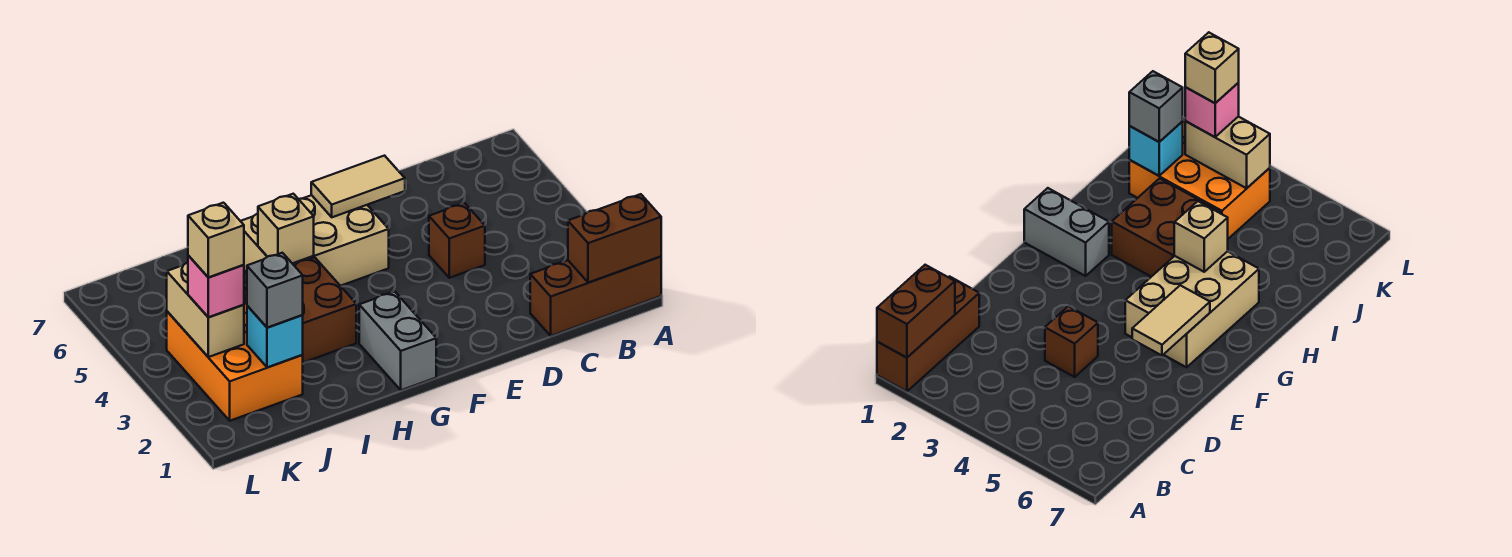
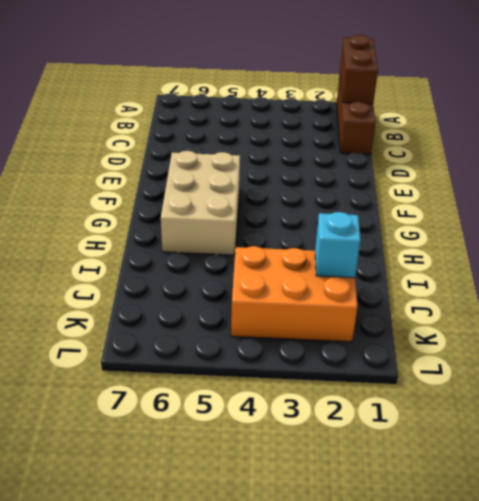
none -> brown brick D4 level 1
none -> grey brick G1:G2 level 1
none -> brown brick H3:I4 level 1

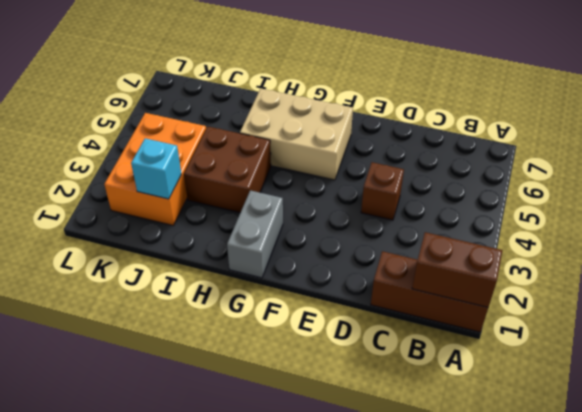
none -> tan tile E6:F6 level 2
none -> tan brick H5 level 2
none -> tan brick K3:K4 level 2

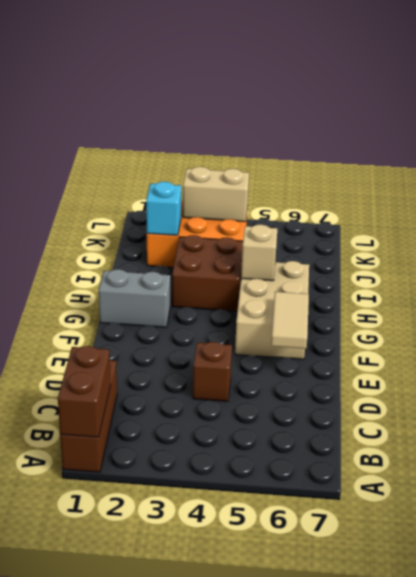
none -> grey brick J2 level 3
none -> pink brick K3 level 3
none -> tan brick K3 level 4

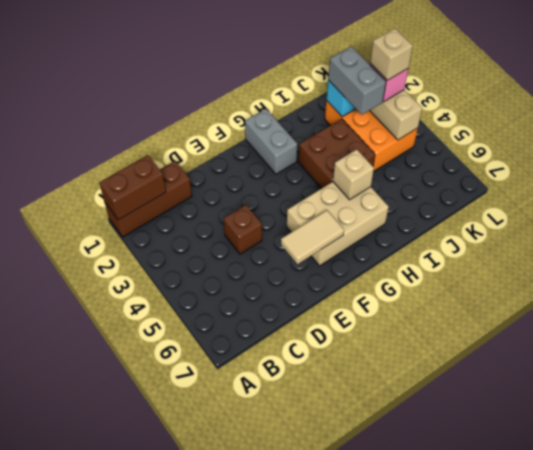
grey brick J2:J3 level 3 -> grey brick J2 level 3

